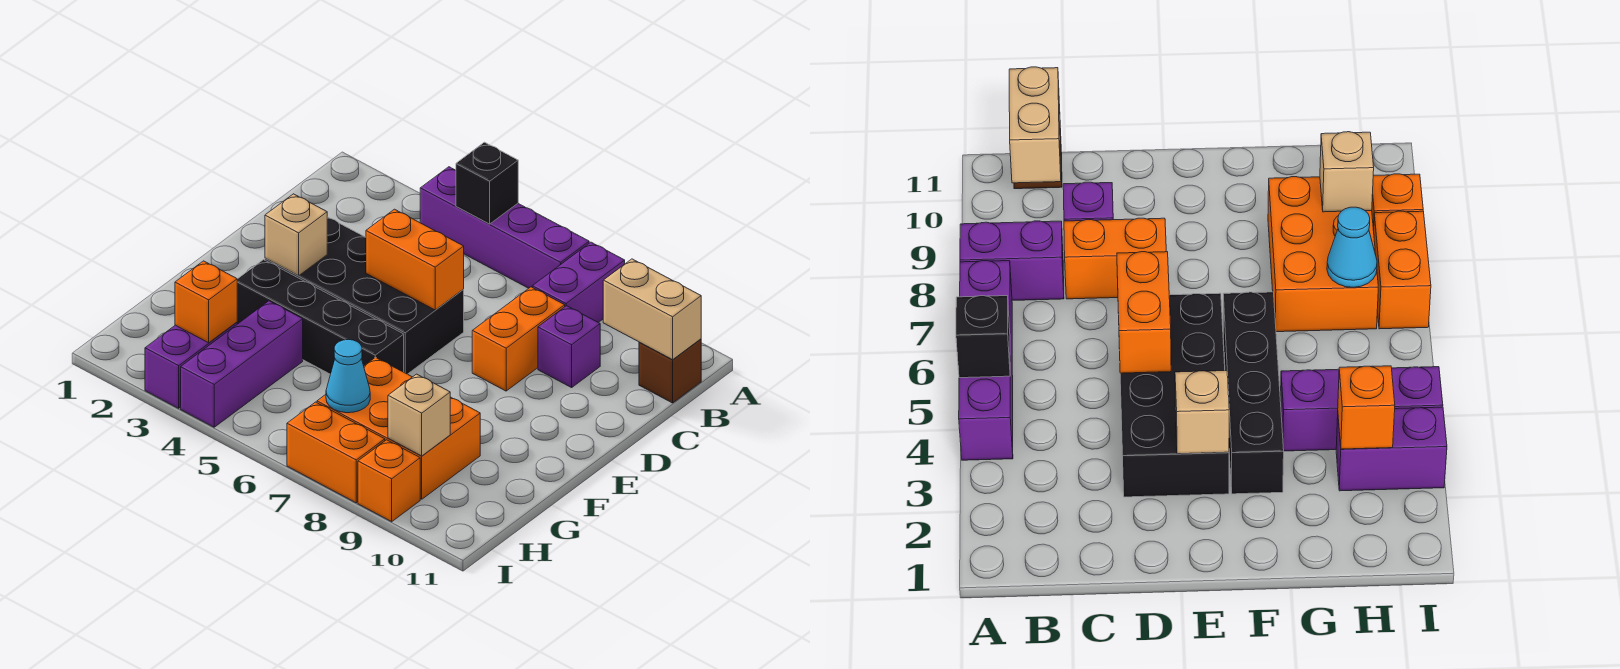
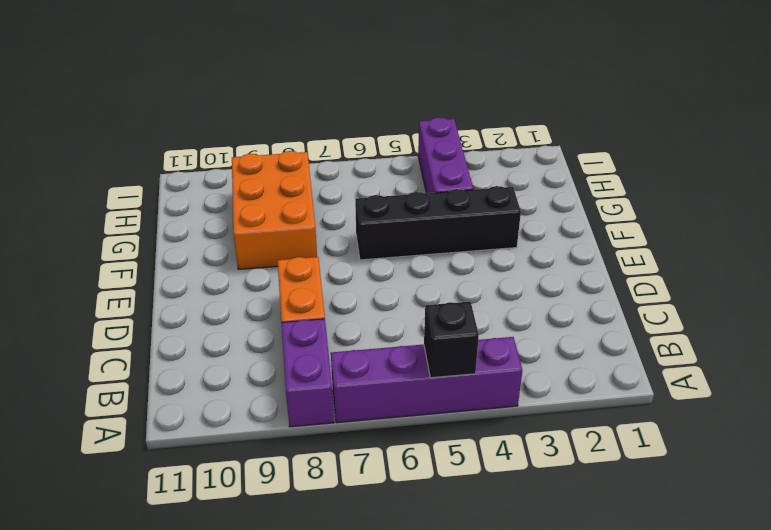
orange brick F8:H9 level 1 -> orange brick G7:H9 level 1
none -> brown brick B11 level 1
none -> purple brick C9 level 1
none -> black brick D3:E6 level 1

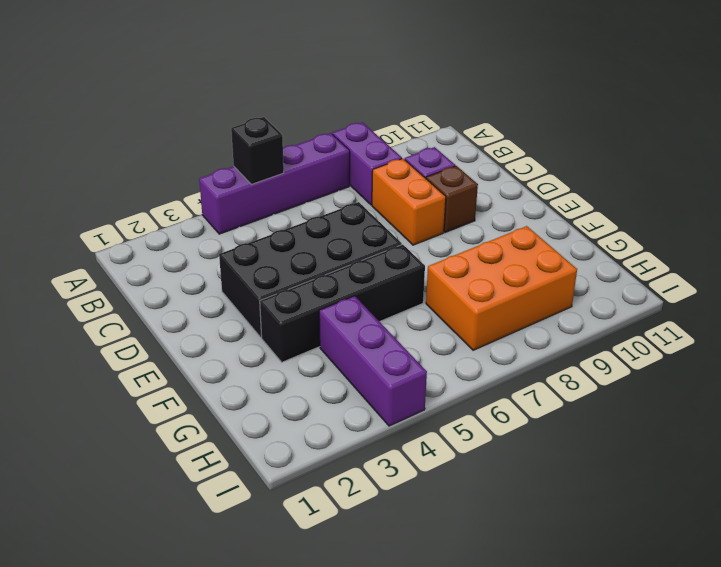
brown brick D9 level 1 -> brown brick B11 level 1
none -> purple brick H3:I3 level 1
none -> orange brick I7:I8 level 1
none -> orange brick I9 level 1

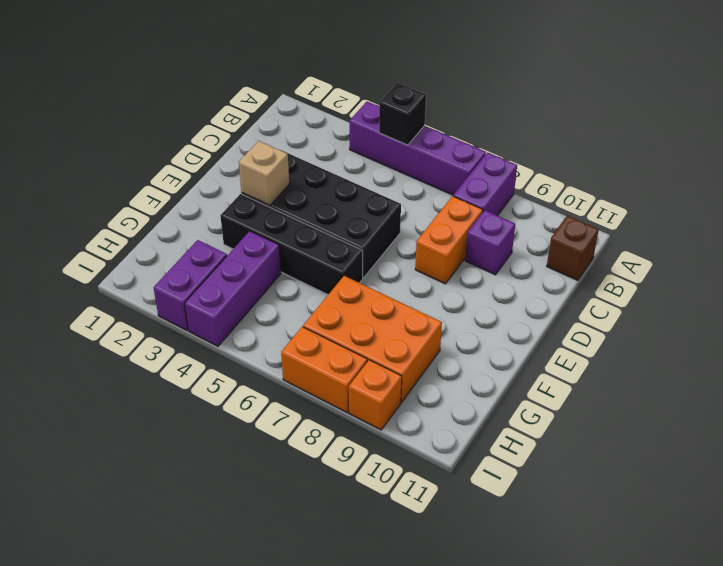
none -> tan brick B10:B11 level 2
none -> orange brick D5:D6 level 2
none -> orange brick H3 level 2

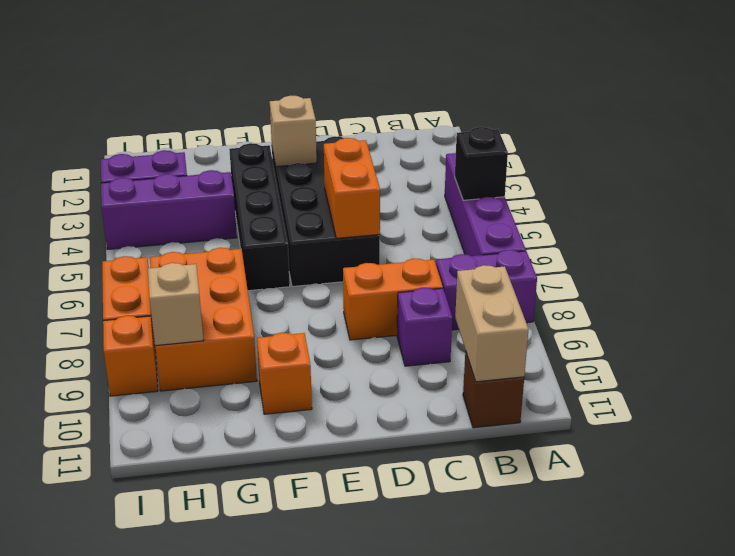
orange brick F10 level 1 -> orange brick H3 level 2
none -> cyan cone H7 level 2

